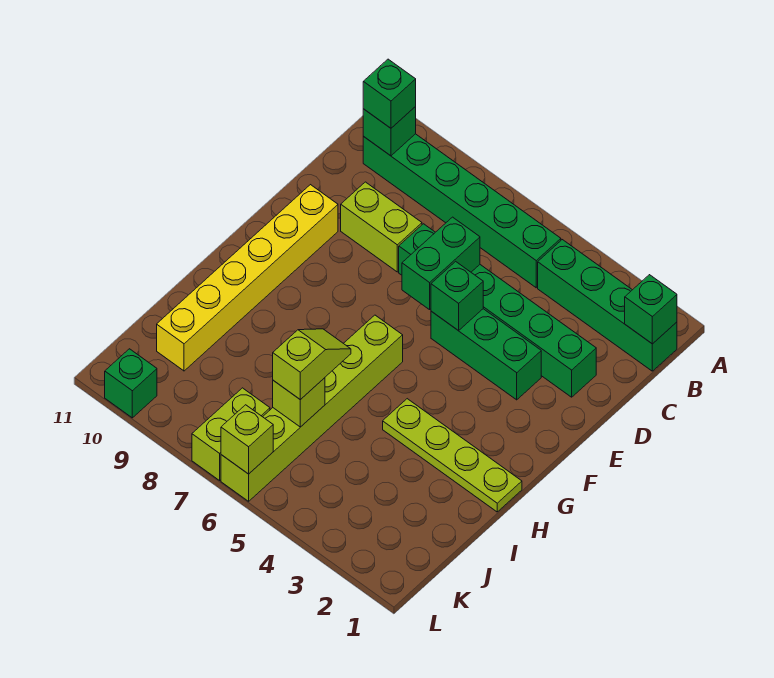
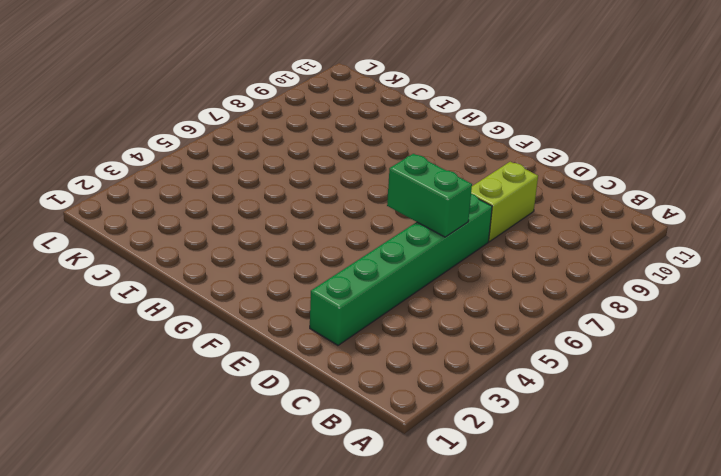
none -> green brick B1:B4 level 1
none -> green brick B5:B10 level 1
none -> green brick E3:E5 level 1

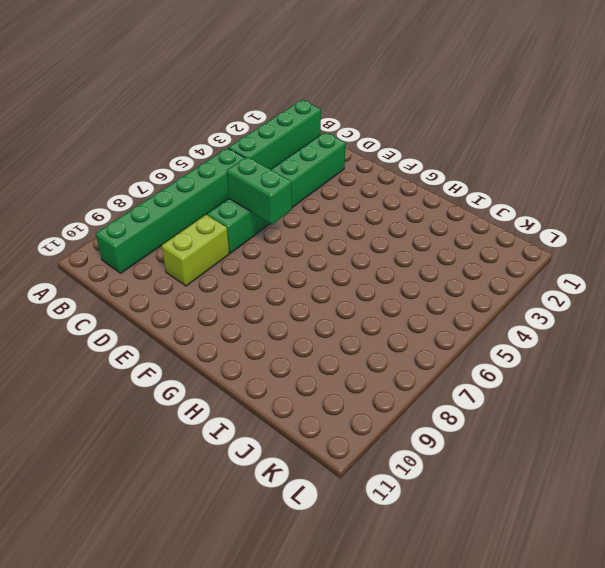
none -> green brick E3:E5 level 1
none -> yellow brick E10:J10 level 1
none -> lime brick G6:L6 level 1

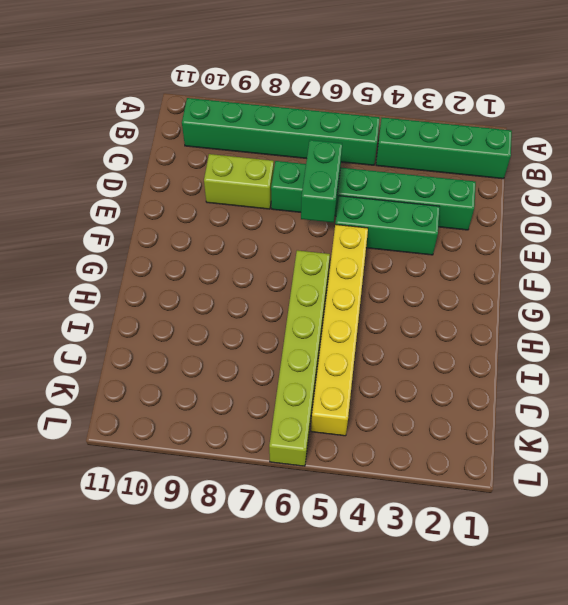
yellow brick F5:K5 level 1 -> yellow brick E10:J10 level 1
none -> lime plate H1:H4 level 1
none -> lime brick K7:L7 level 1
none -> green brick L10 level 1

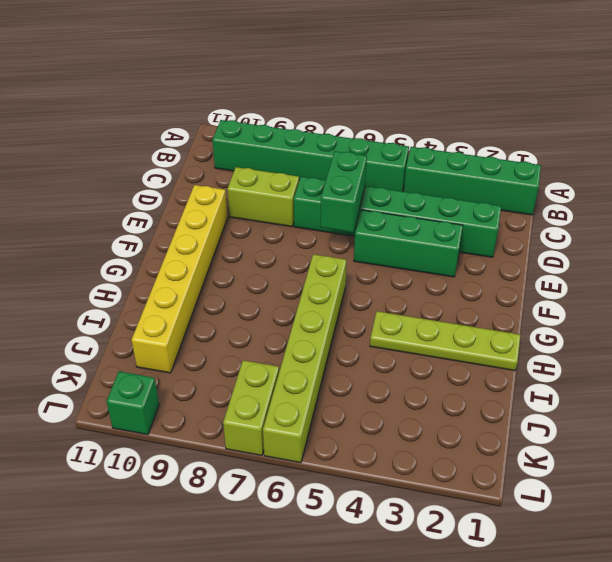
none -> green brick B1 level 2
none -> green brick B10 level 2
none -> green brick E5 level 2

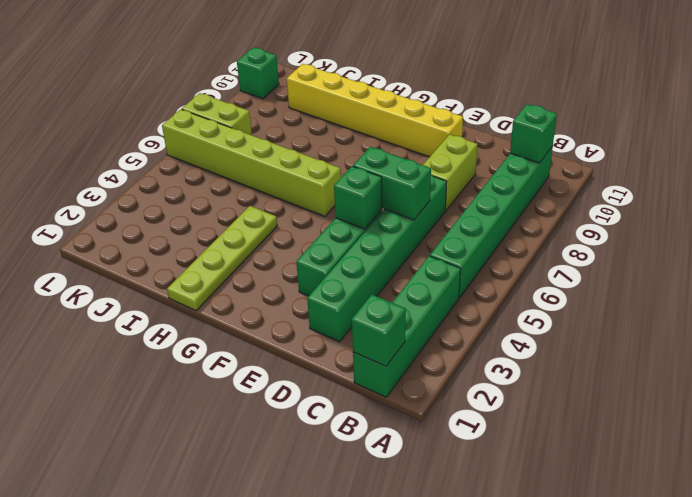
none -> lime brick J6 level 2
none -> lime brick L6 level 2
none -> green brick B10 level 3

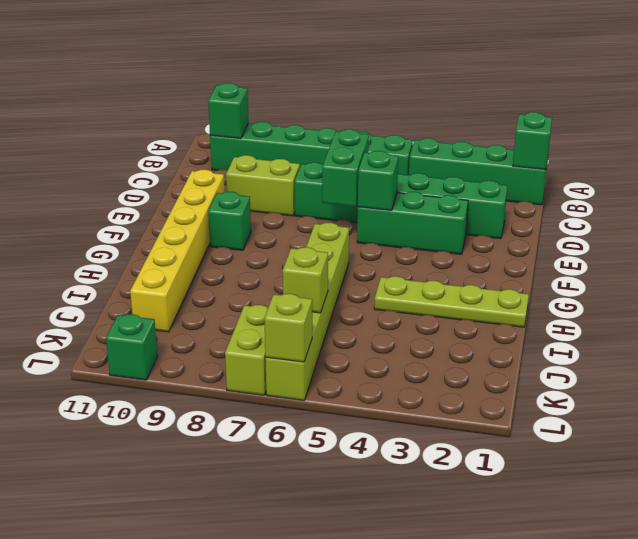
green brick F9 level 1 -> green brick B10 level 3
none -> lime slope I6:J6 level 3 top J

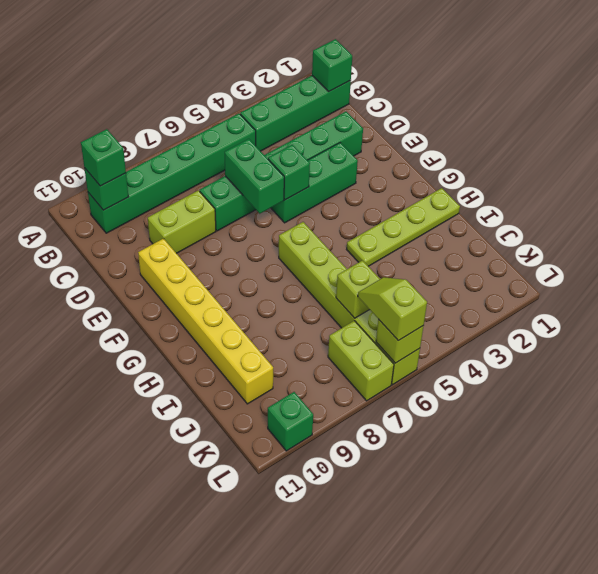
lime slope K6:L6 level 3 top L -> lime slope I6:J6 level 3 top J

